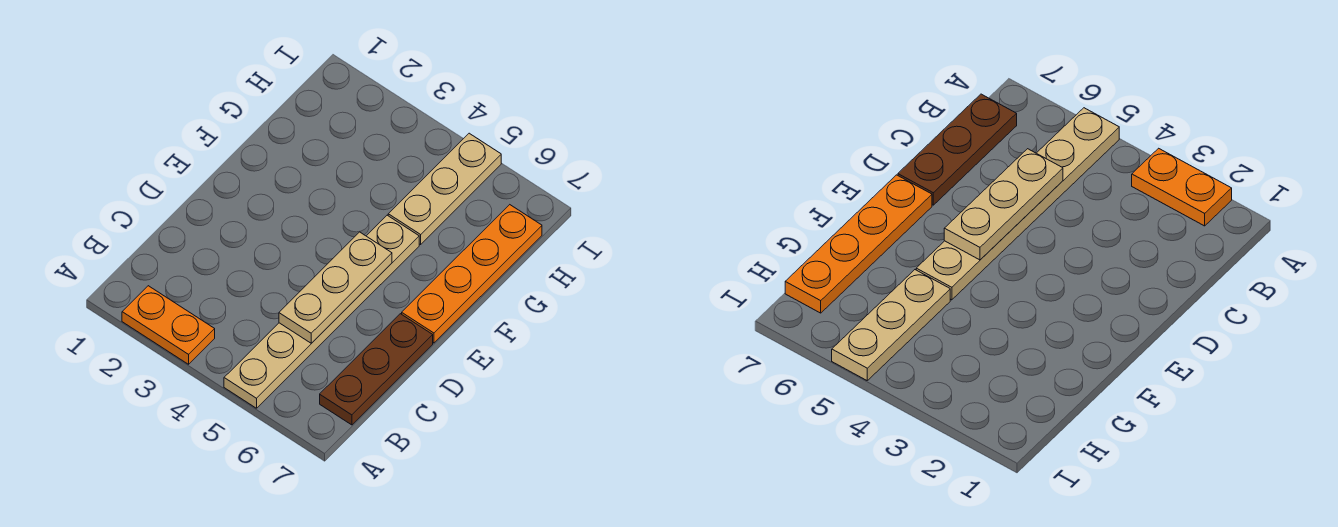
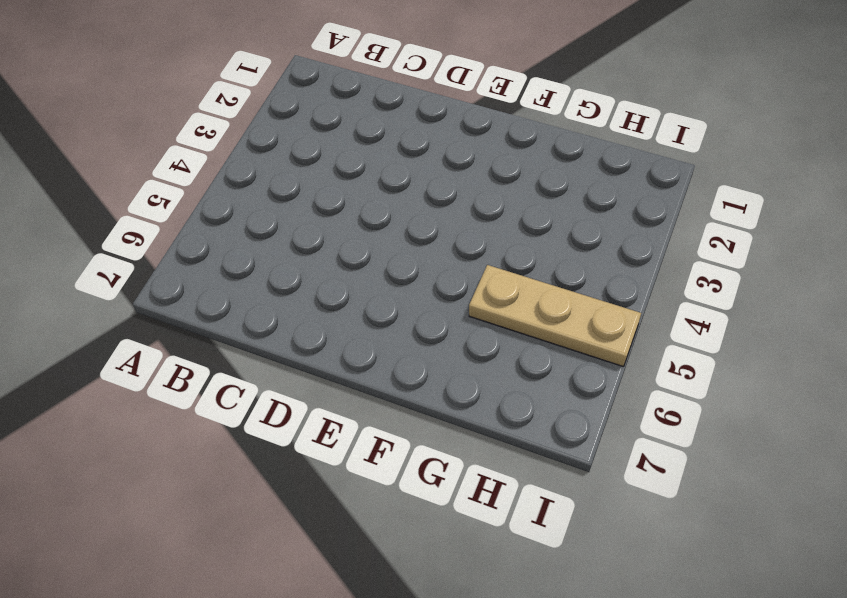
none -> orange plate A2:A3 level 1
none -> tan plate A5:F5 level 1

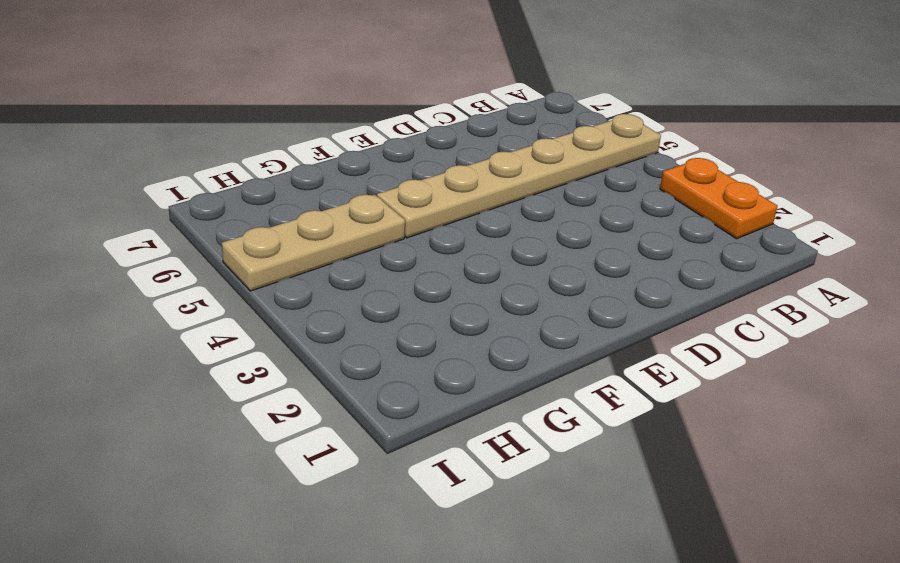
none -> brown plate B7:D7 level 1
none -> orange plate E7:H7 level 1

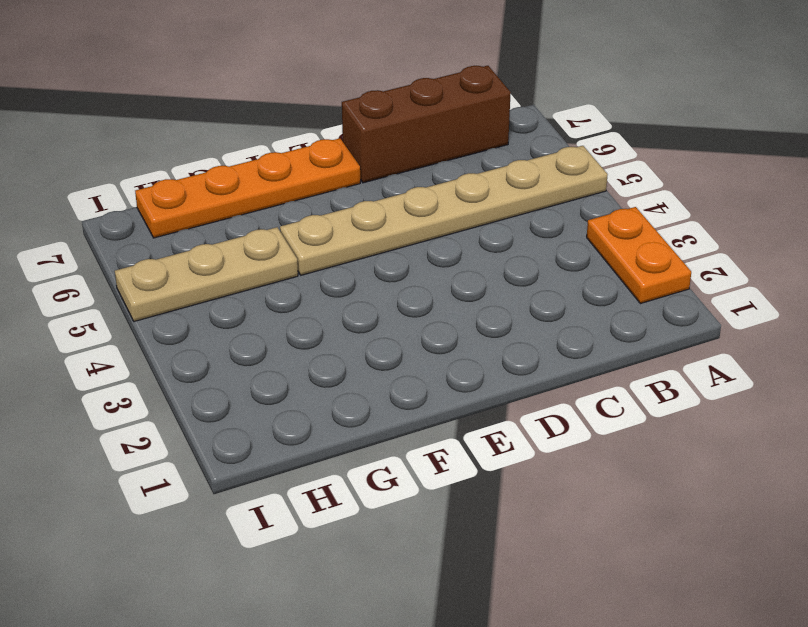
brown brick B7:D7 level 1 -> brown plate B7:D7 level 1
none -> tan plate C5:E5 level 2

